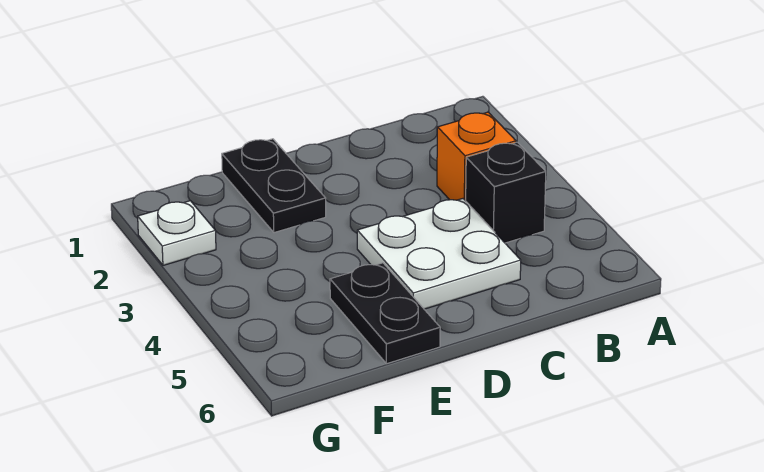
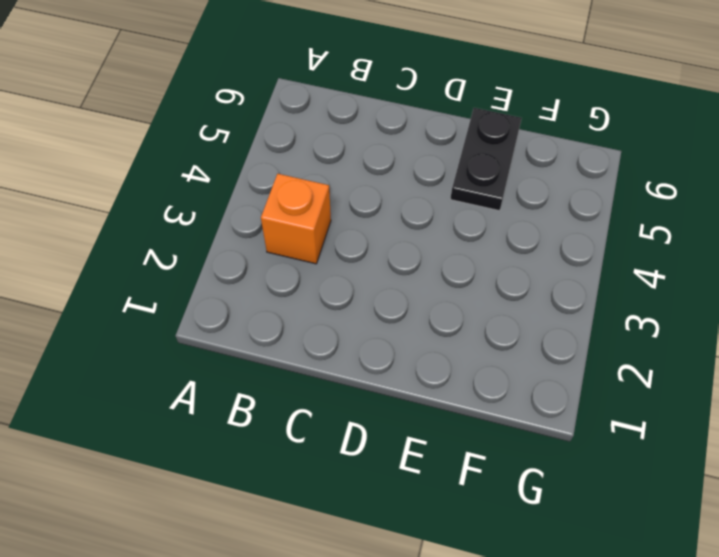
none -> black brick B4 level 1
none -> white plate C4:D5 level 1

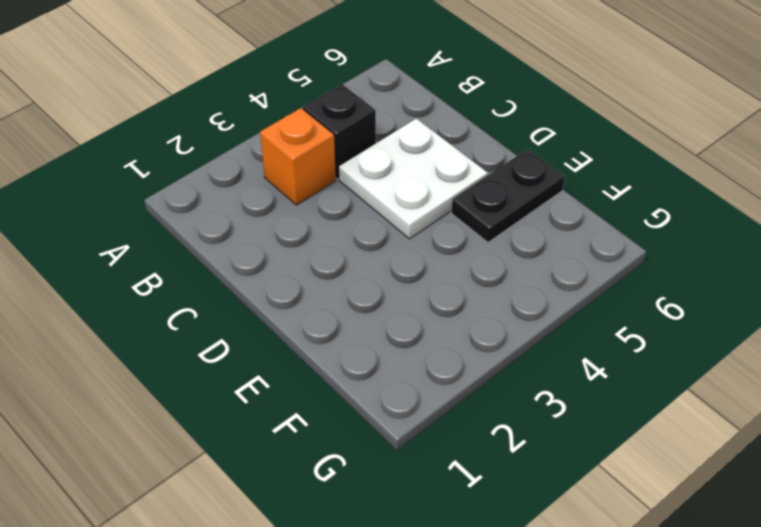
none -> black plate E1:E2 level 1
none -> white plate G2 level 1

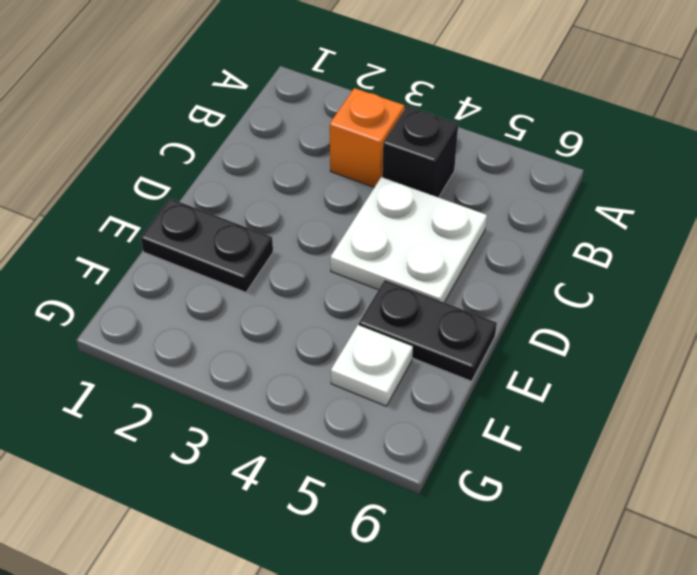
white plate F5 level 1 -> white plate G2 level 1

